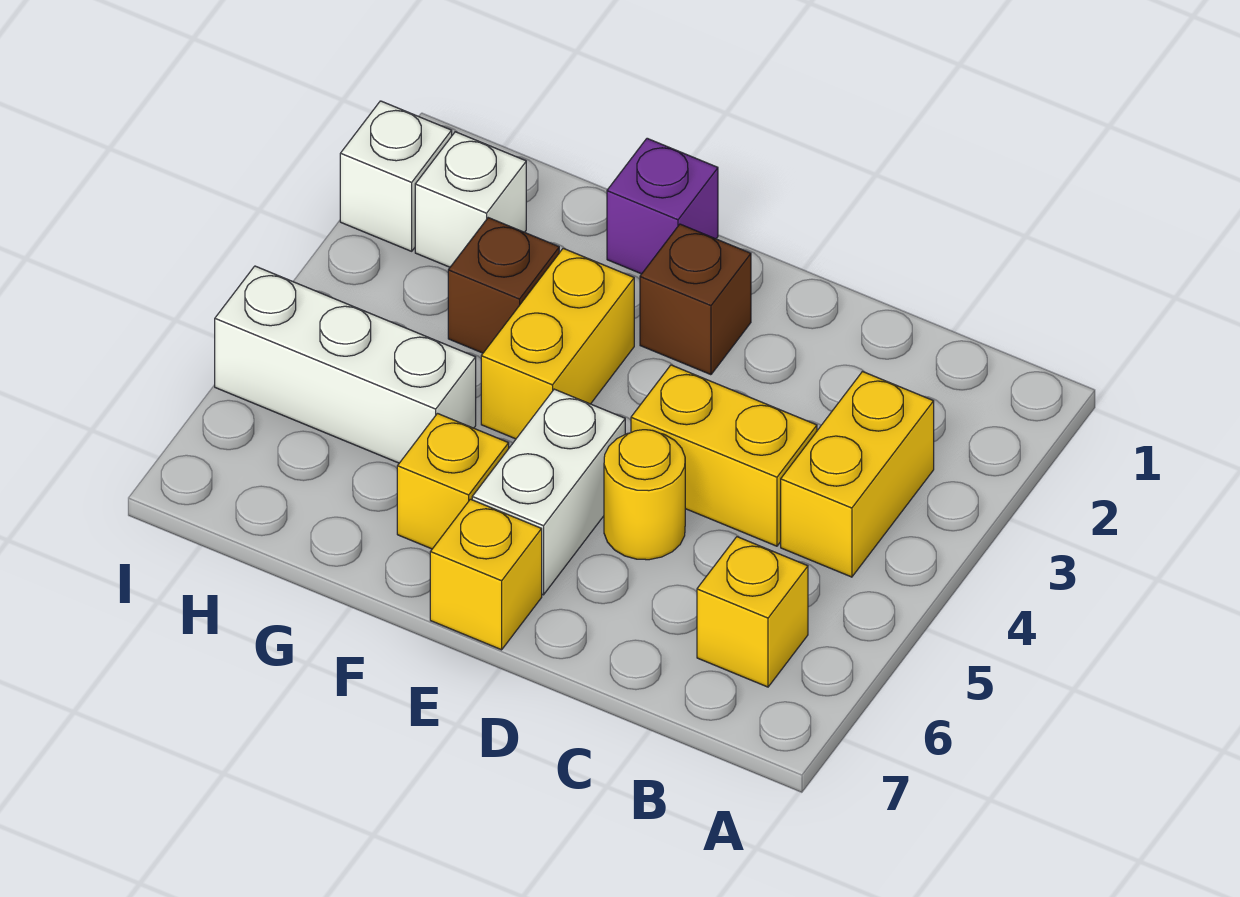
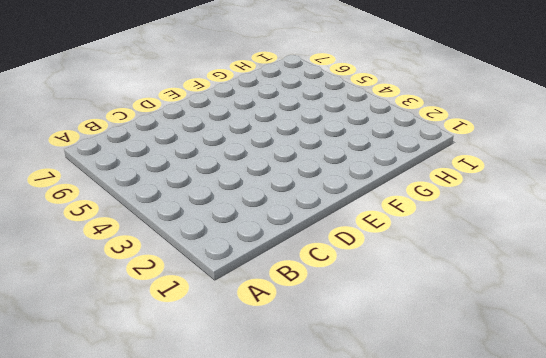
none -> yellow brick B3:B4 level 1
none -> yellow brick B6 level 1
none -> yellow brick C4:D4 level 1

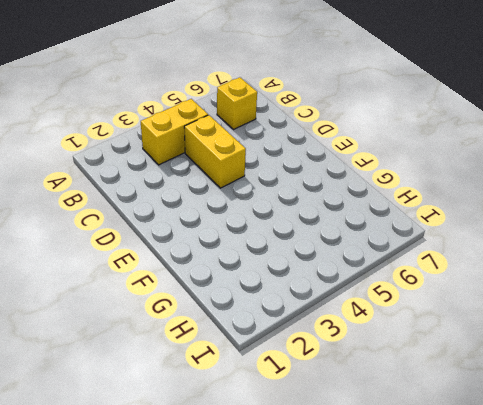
none -> yellow round brick D5 level 1
none -> brown brick E2 level 1
none -> white brick E5:E6 level 1

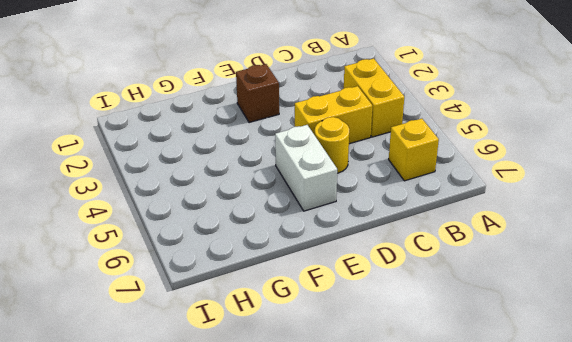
none -> yellow brick E7 level 1
none -> purple brick F1 level 1
none -> yellow brick F3:F4 level 1

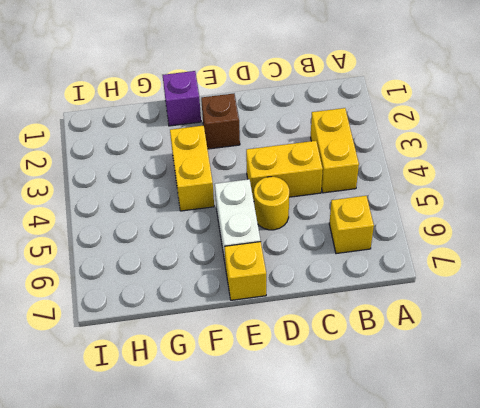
none -> yellow brick F6 level 1
none -> brown brick G3 level 1
none -> white brick G5:I5 level 1

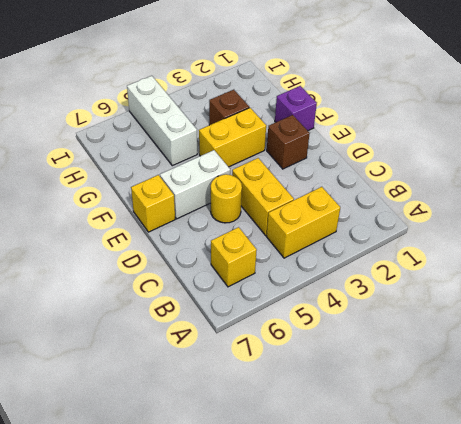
none -> yellow brick F6 level 1
none -> white brick H2 level 1
none -> white brick I2 level 1

